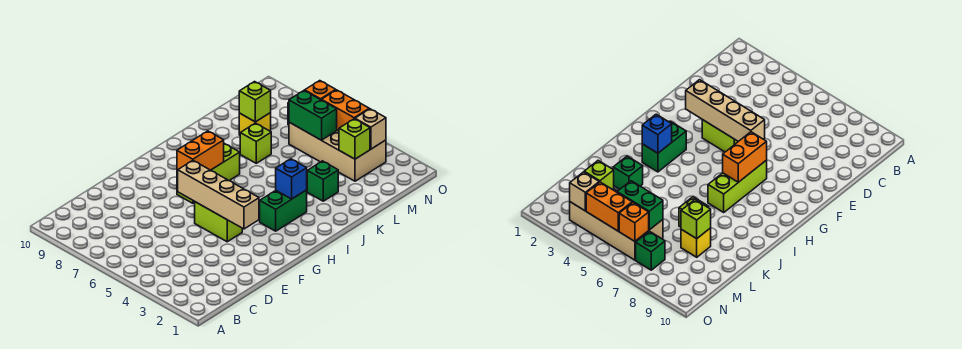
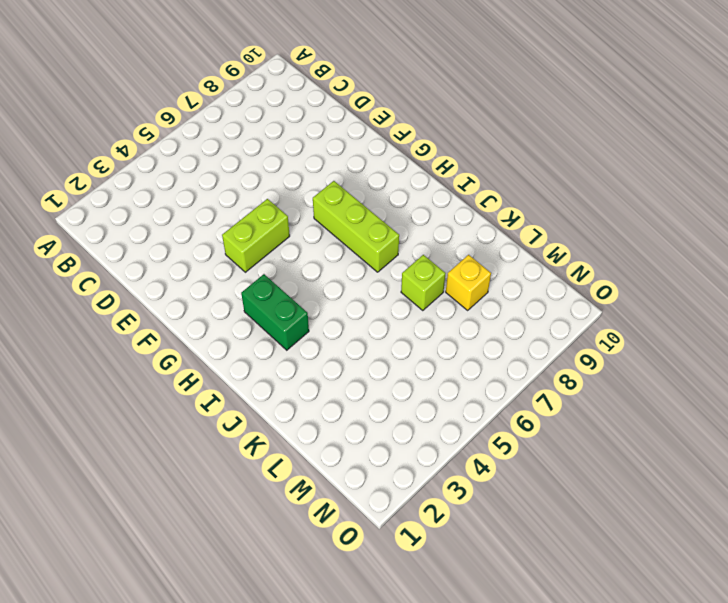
none -> green brick K3 level 1
none -> tan brick M3:N6 level 1
none -> green brick N7 level 1

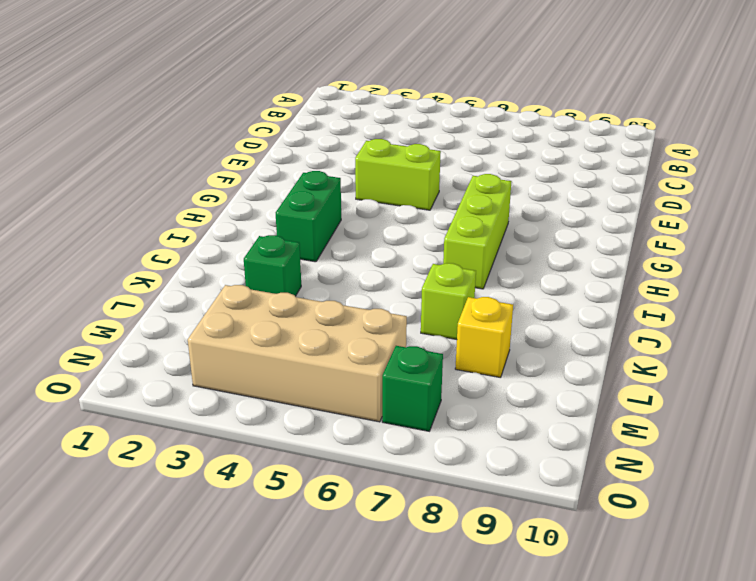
none -> tan brick F3:F6 level 2
none -> orange brick G7:H7 level 2
none -> blue brick I3 level 2

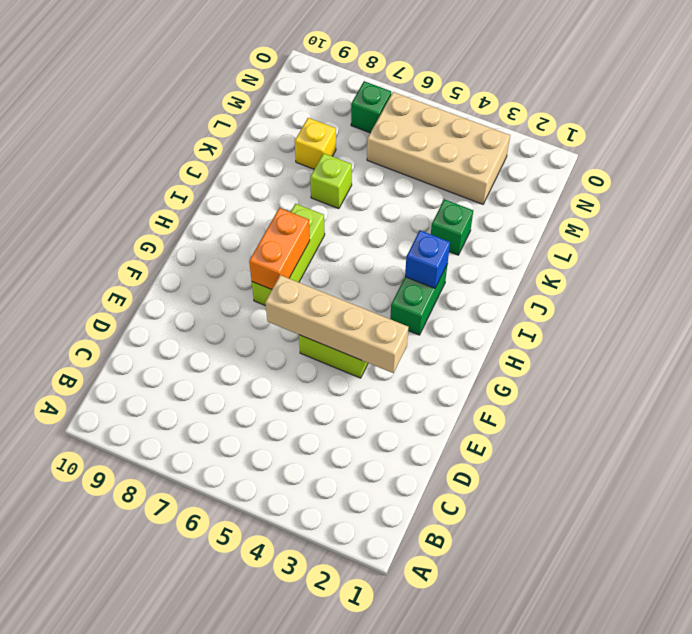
none -> lime brick L8 level 2
none -> lime brick M3 level 2
none -> green brick M5:M6 level 2

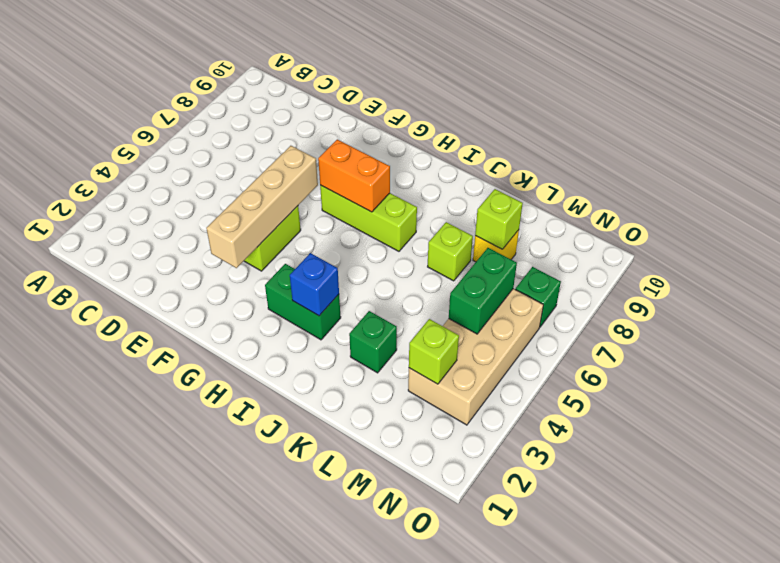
none -> tan brick N3 level 2
none -> orange brick N4:N5 level 2
none -> orange brick N6 level 2

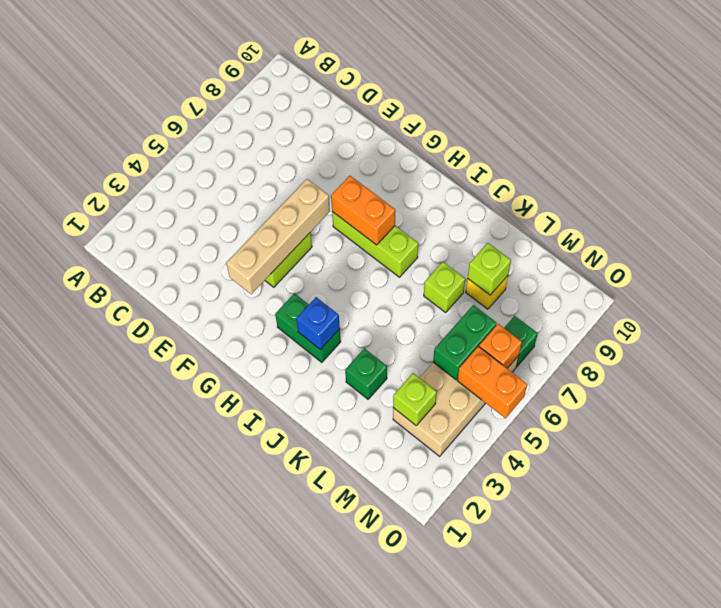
orange brick N5:O5 level 2 -> orange brick N4:N5 level 2
none -> tan brick N3 level 2

